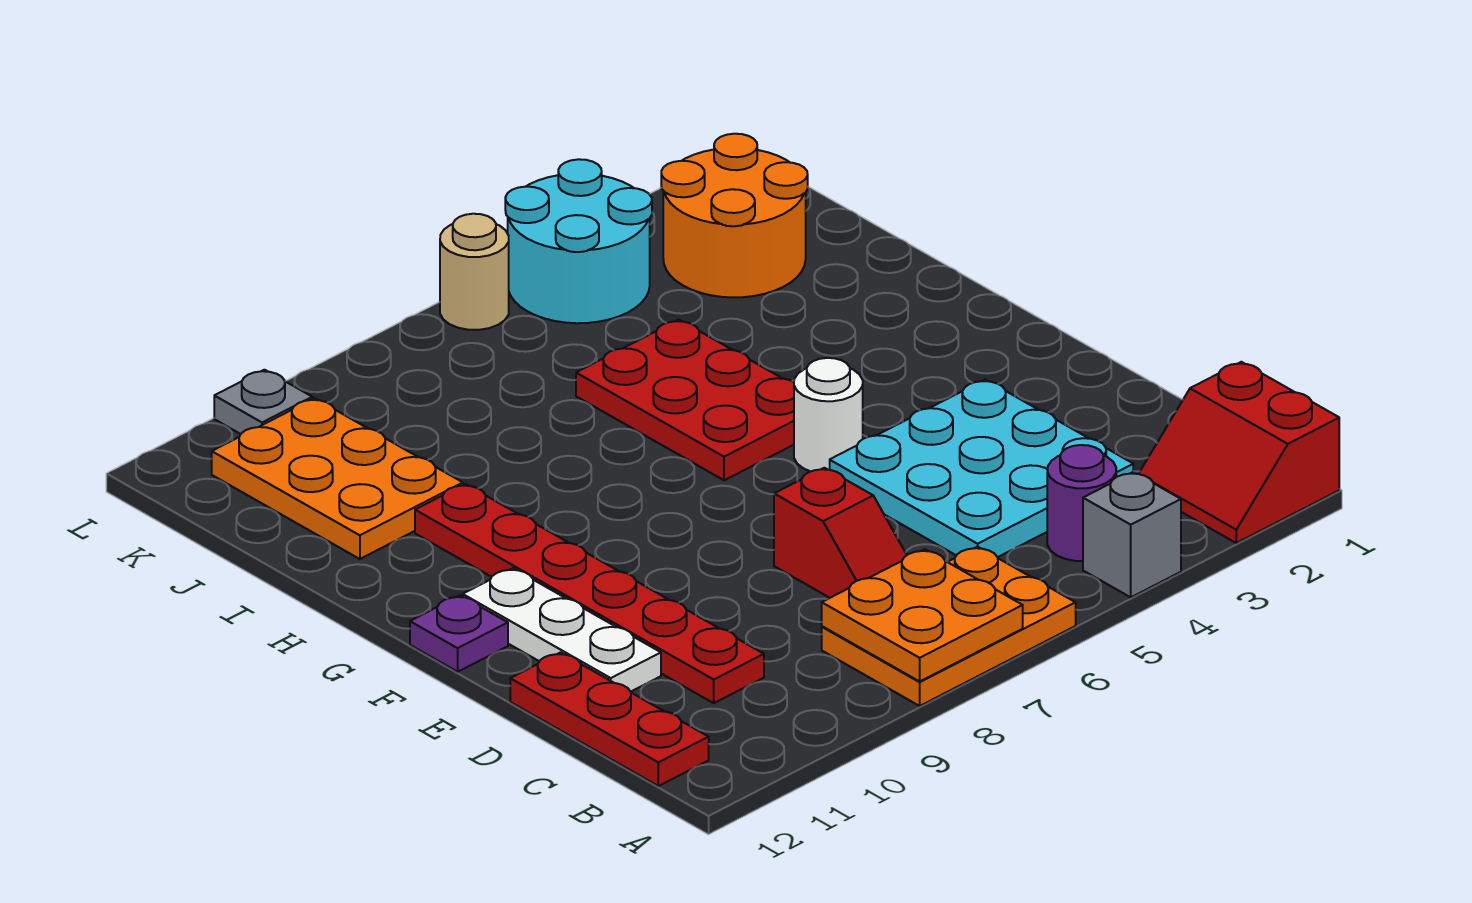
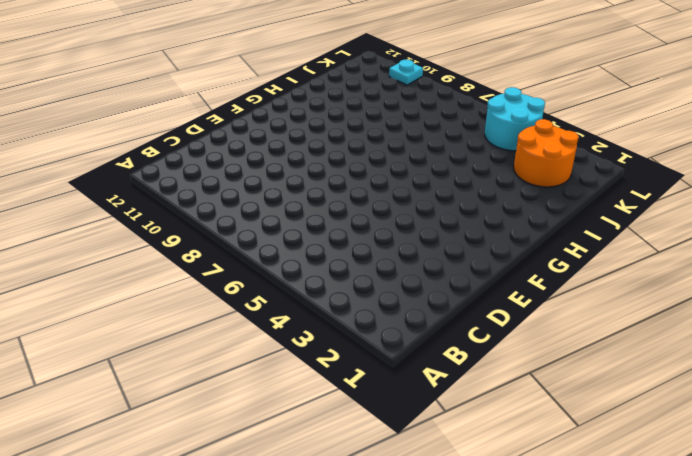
cyan plate L10 level 1 -> grey plate L10 level 1
none -> red slope A1:B2 level 1 top 1
none -> grey brick A4 level 1
none -> orange plate A6:B8 level 1

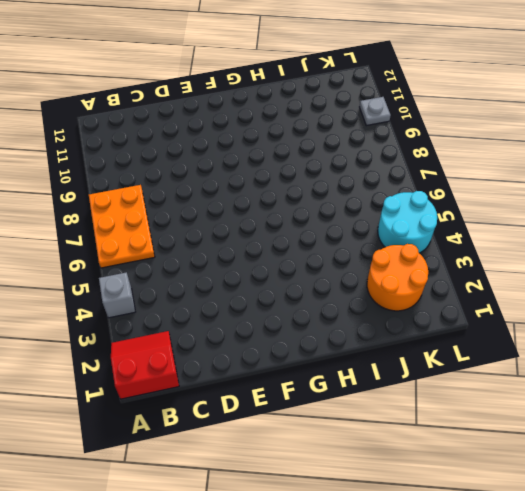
none -> purple round brick B4 level 1
none -> red plate B12:D12 level 1
none -> cyan plate C3:E5 level 1

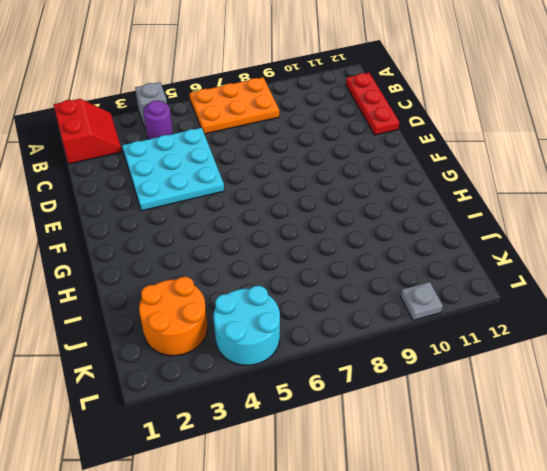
none -> red slope C7:D7 level 1 top D
none -> red plate C10:H10 level 1
none -> white plate D11:F11 level 1

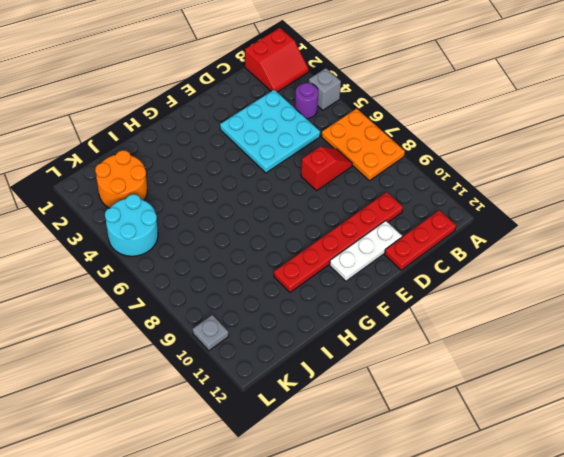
none -> white round brick F5 level 1
none -> purple plate F12 level 1
none -> red plate G5:I6 level 1

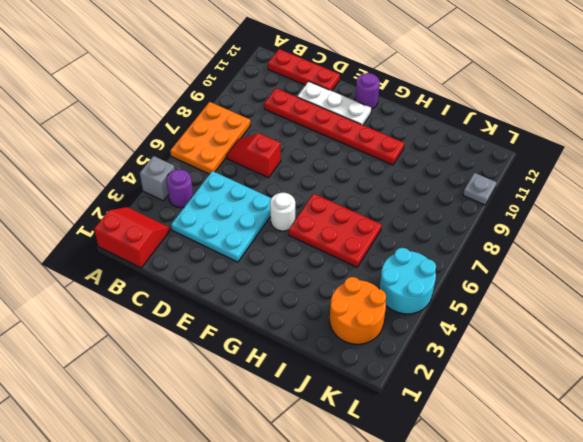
purple round brick F12 level 1 -> purple plate F12 level 1
none -> orange plate I10:K11 level 1
none -> tan round brick L6 level 1
none -> orange plate A7:B8 level 2

